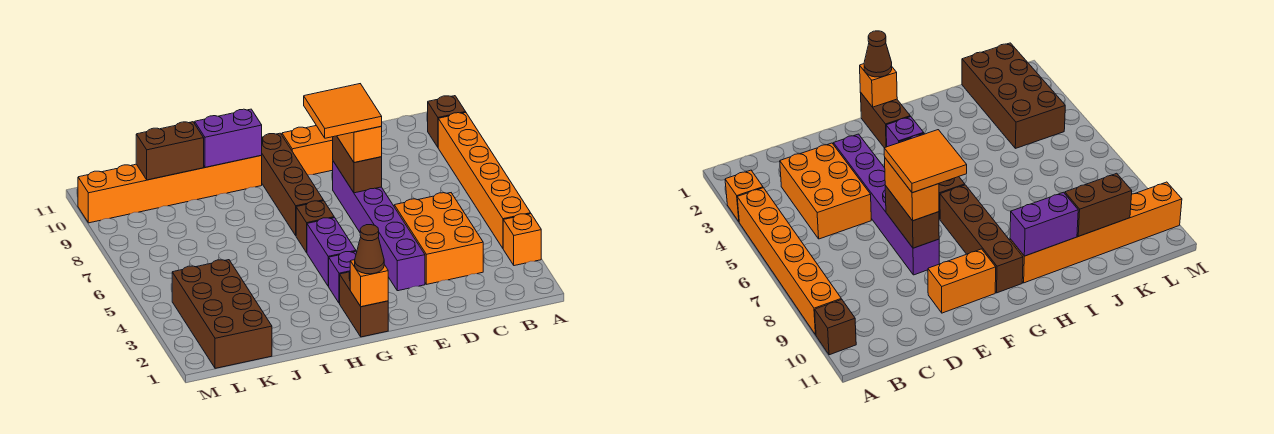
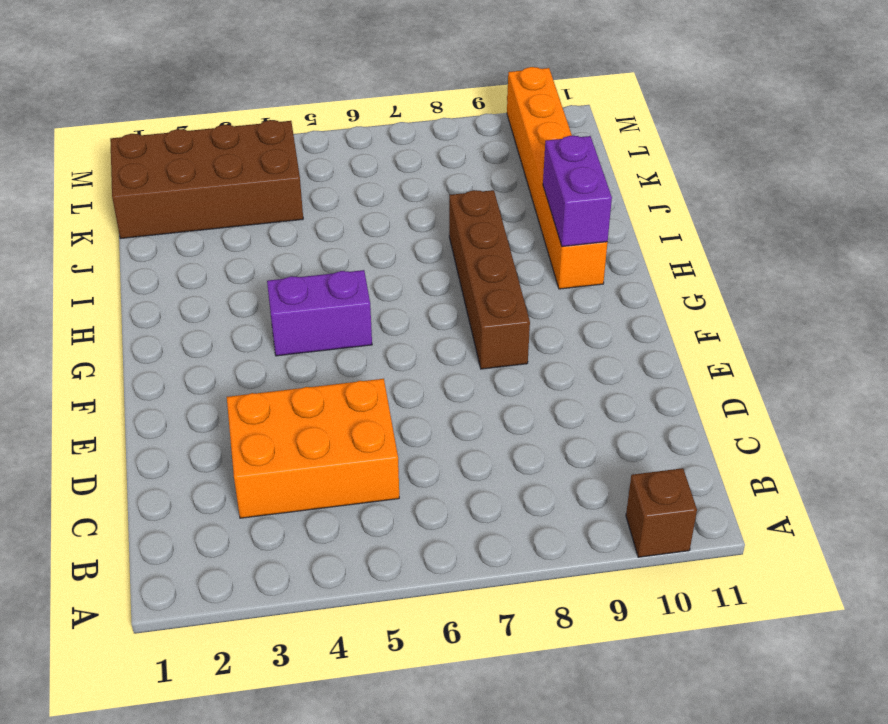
brown brick F8:I8 level 1 -> brown brick G7:G10 level 1
none -> orange brick A3 level 1
none -> orange brick A4:A9 level 1
none -> purple brick E3:E8 level 1

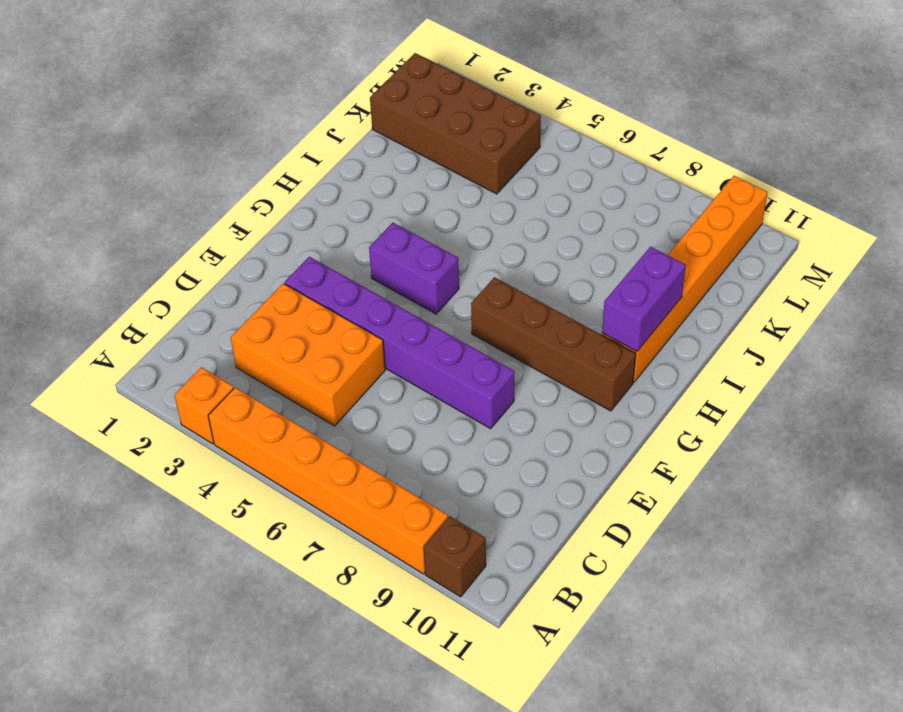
none -> orange brick E10:F10 level 1
none -> brown brick G1:G2 level 1
none -> purple brick G3 level 1

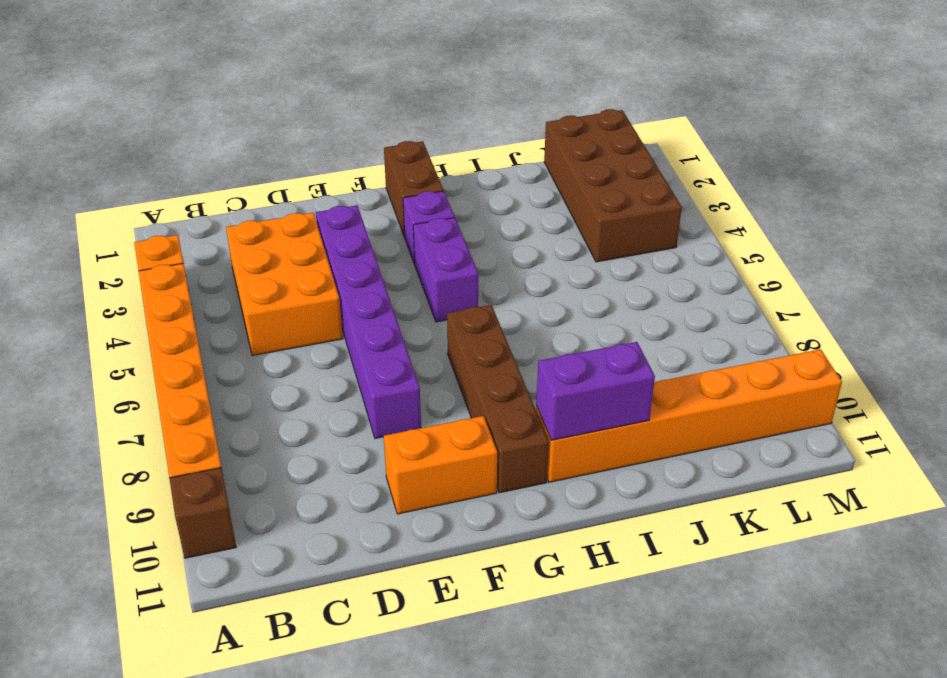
none -> brown brick G6 level 1
none -> brown brick E7:E8 level 2
none -> orange brick G1 level 2

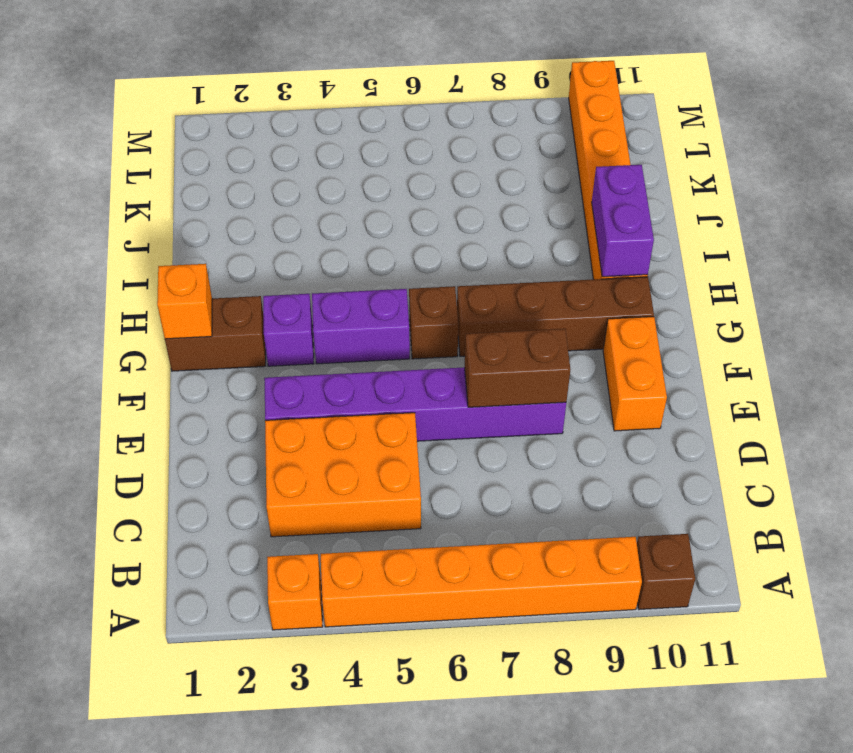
none -> brown brick K1:L4 level 1
none -> brown brick J10:K10 level 2
none -> orange brick E7:E8 level 3

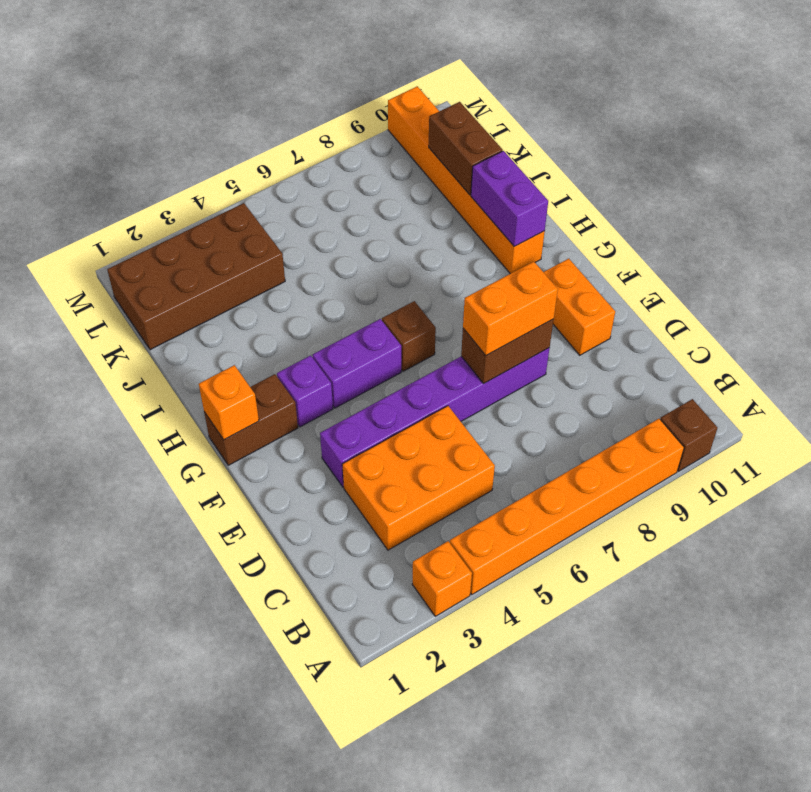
none -> brown brick G7:G10 level 1
none -> brown cone G1 level 3
none -> orange tile E7:F8 level 4

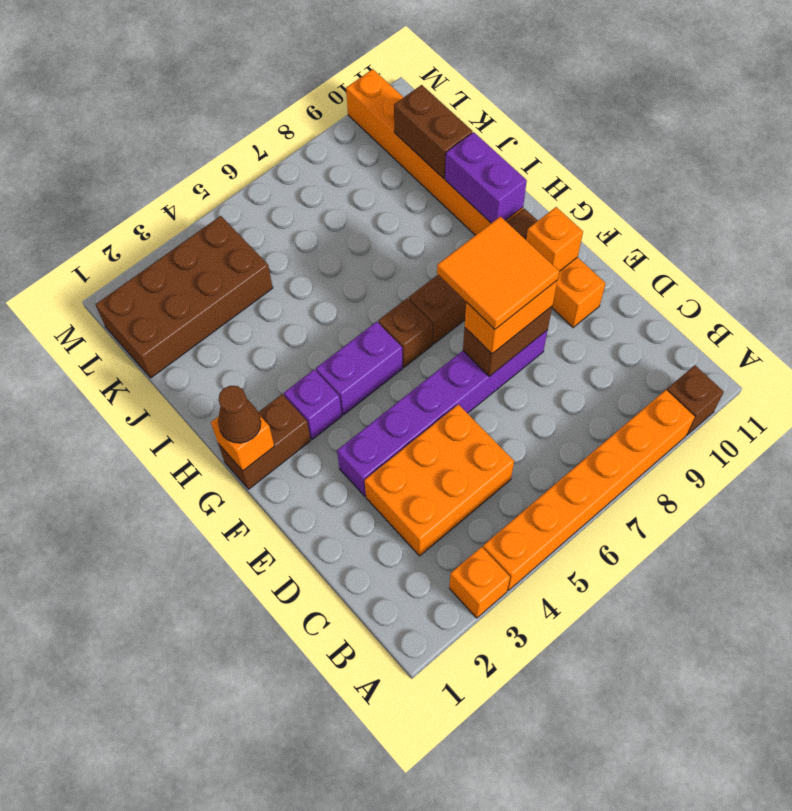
orange brick F10 level 2 -> none

